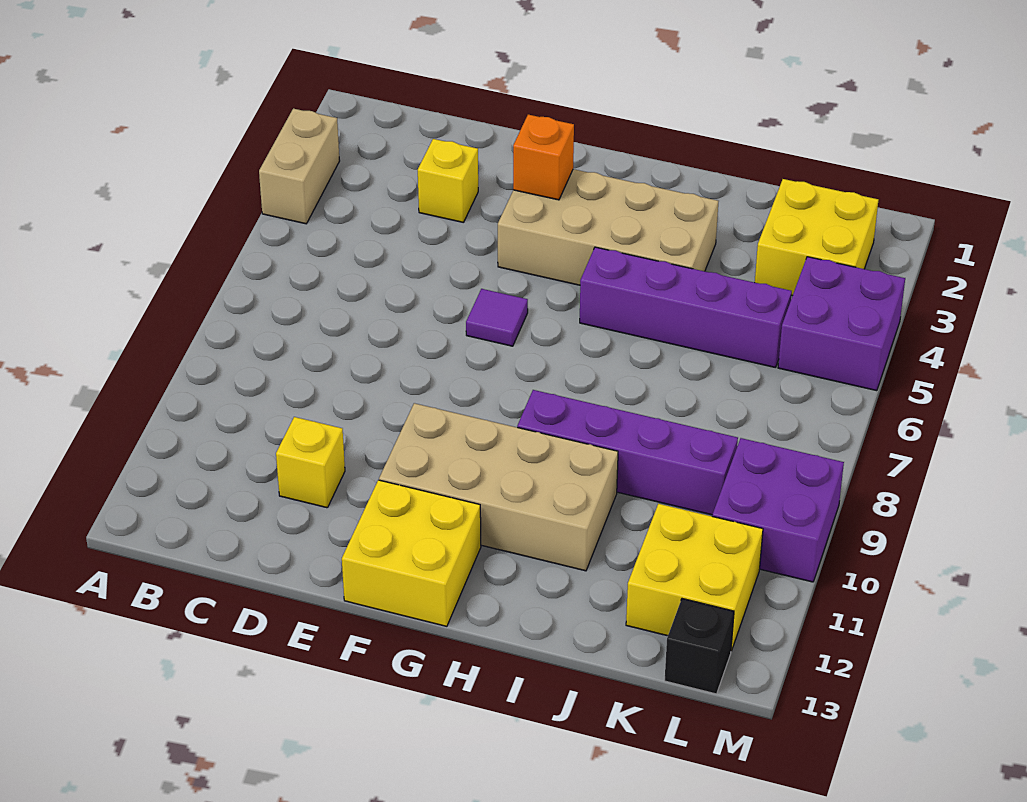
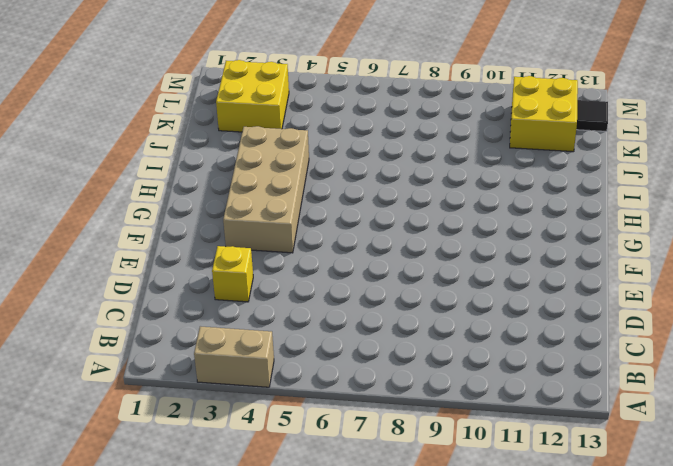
black tile L13 level 1 -> black brick L13 level 1
none -> yellow brick D11 level 1
none -> purple tile F6 level 1
none -> tan brick F10:I11 level 1

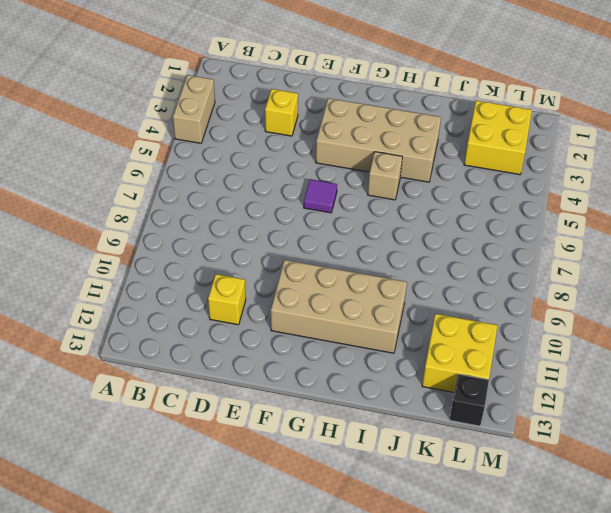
tan brick H5 level 1 -> purple brick H5:K5 level 1
none -> yellow brick F12:G13 level 1
none -> purple brick H9:K9 level 1
none -> purple brick L4:M5 level 1

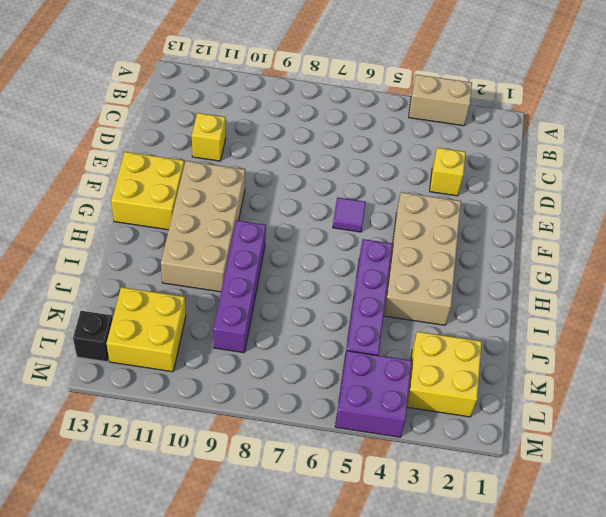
none -> purple brick L9:M10 level 1
none -> orange brick F3 level 2

